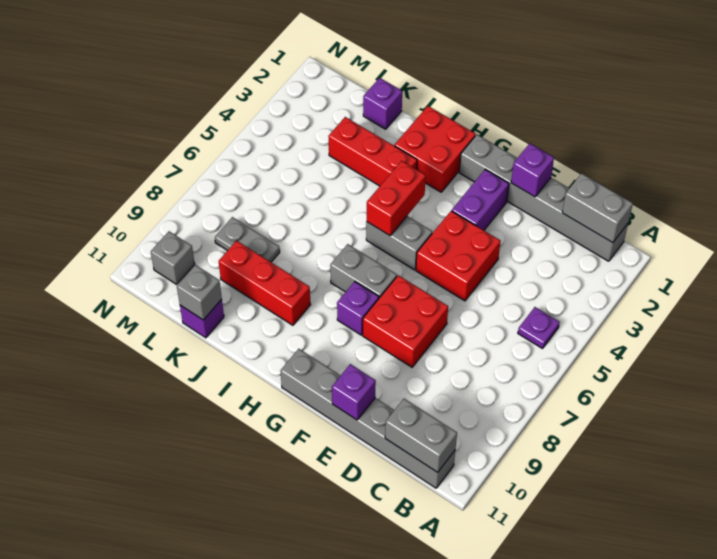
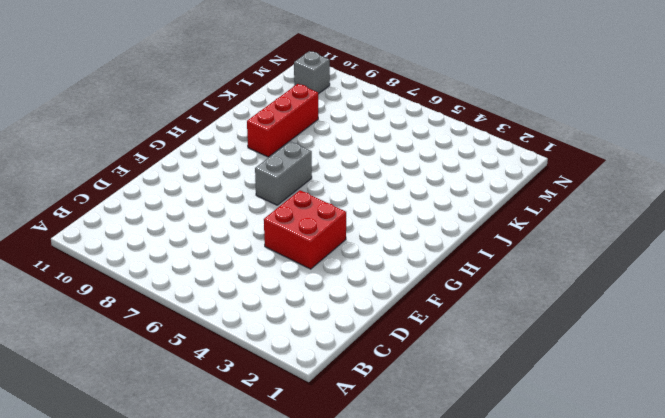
none -> grey brick B1:G1 level 1
none -> purple plate B5 level 1
none -> grey brick B11:G11 level 1

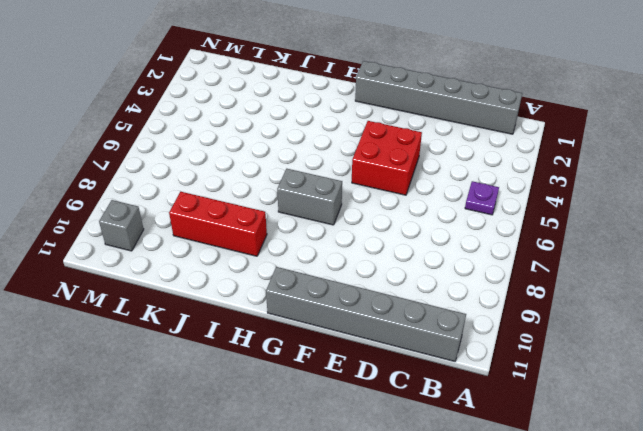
none -> red brick E7:F8 level 1
none -> purple brick F2:F3 level 1
none -> grey brick G5:H5 level 1

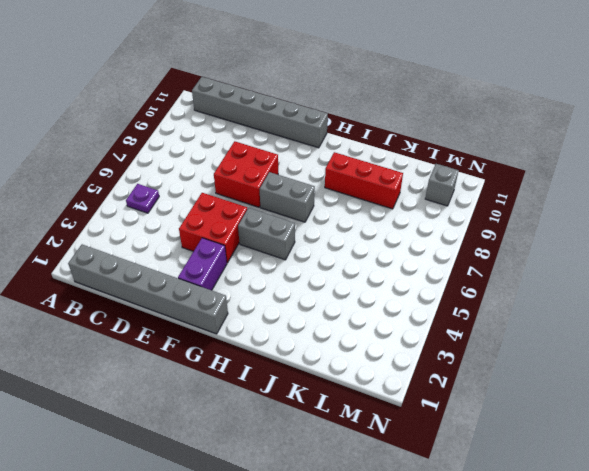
none -> purple brick G8 level 1
none -> red brick H1:I2 level 1
none -> red brick I3:K3 level 1

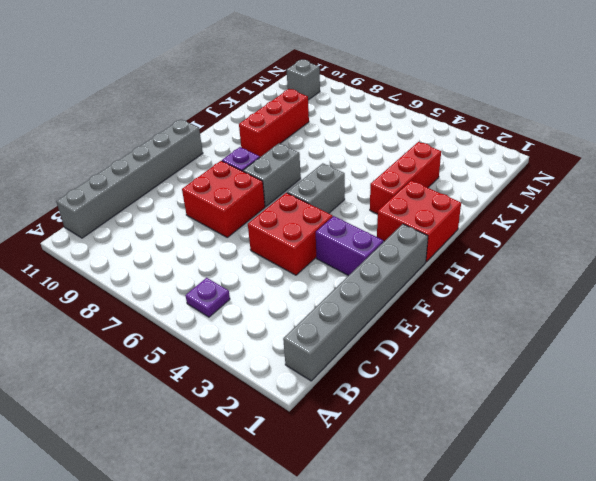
none -> purple brick K1 level 1
none -> grey plate K8:L8 level 1
none -> purple brick K11 level 1

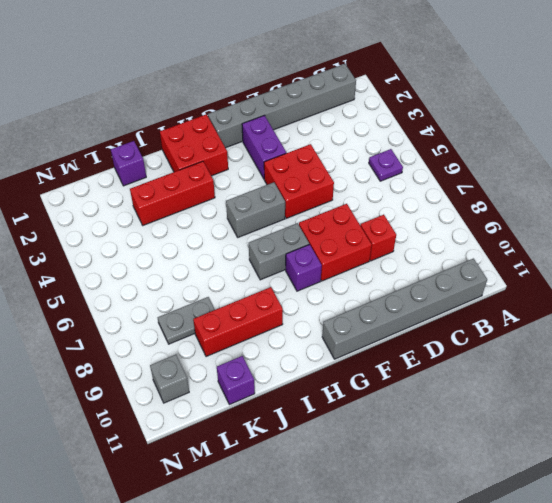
red brick D8 level 1 -> none
none -> grey brick B1:C1 level 2
none -> grey brick B11:C11 level 2
none -> purple brick E1 level 2

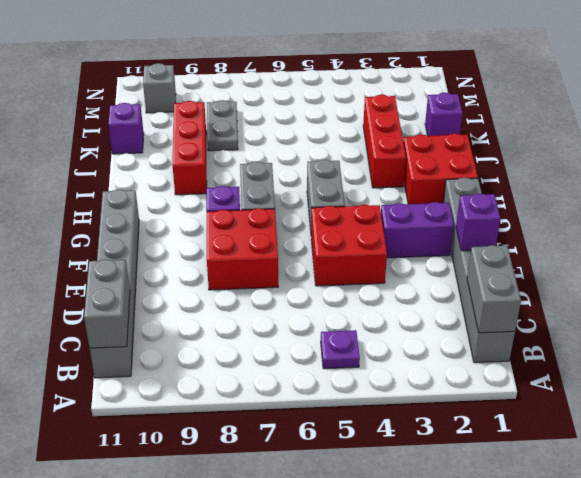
none -> purple brick E11 level 2
none -> red brick H4:H5 level 2
none -> grey brick K11 level 2

